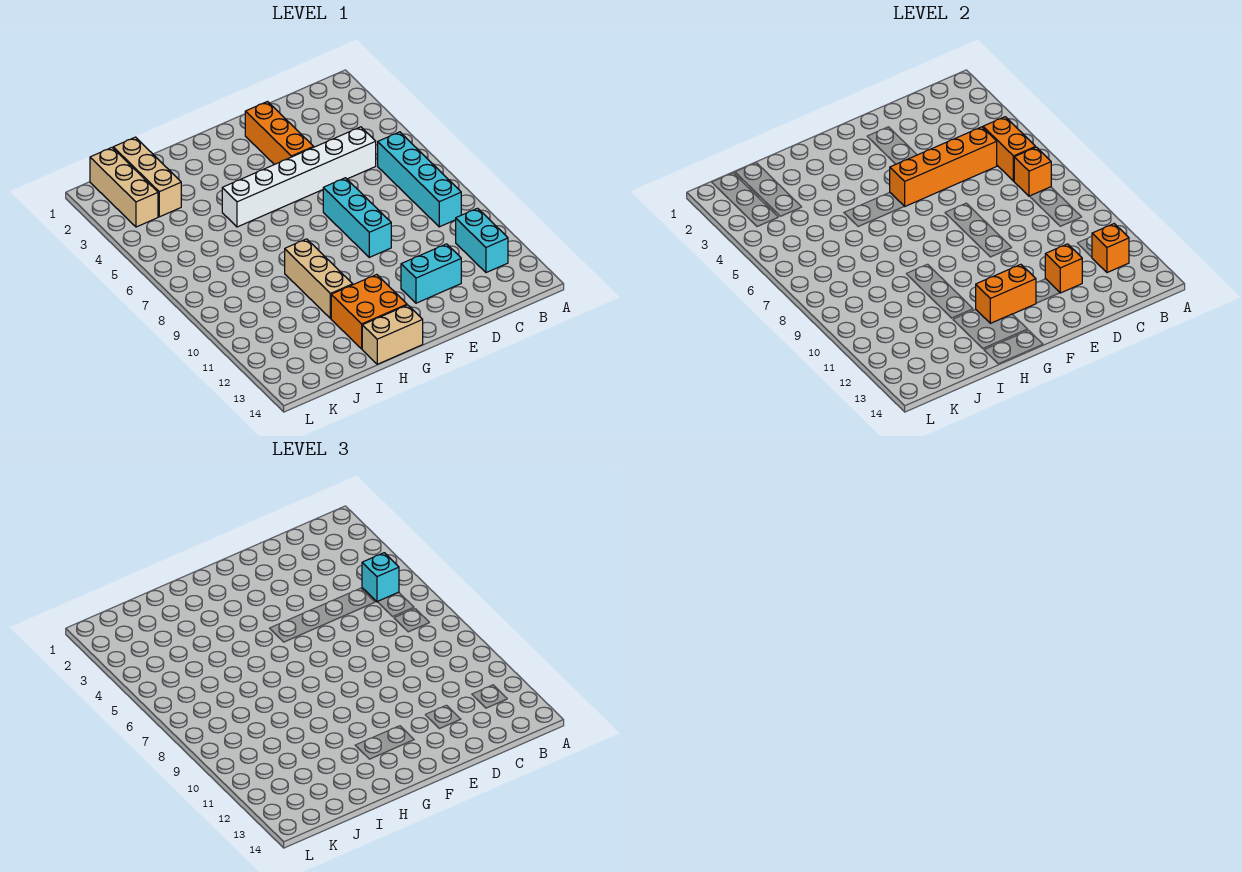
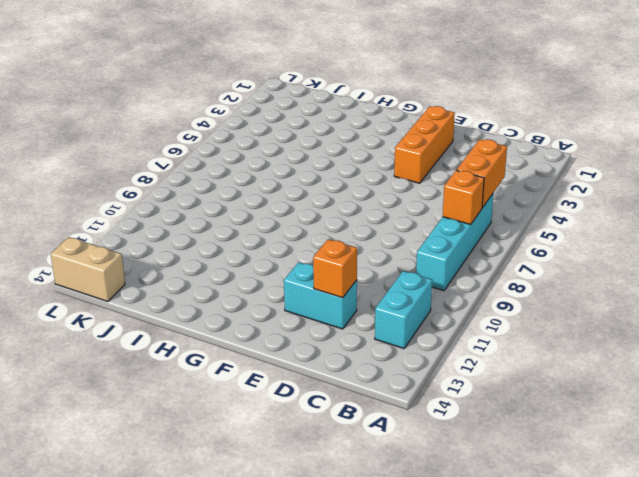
tan brick K14:L14 level 1 -> tan brick G14:H14 level 1
none -> white brick C5:H5 level 1
none -> cyan brick E7:E9 level 1
none -> orange brick G12:H13 level 1

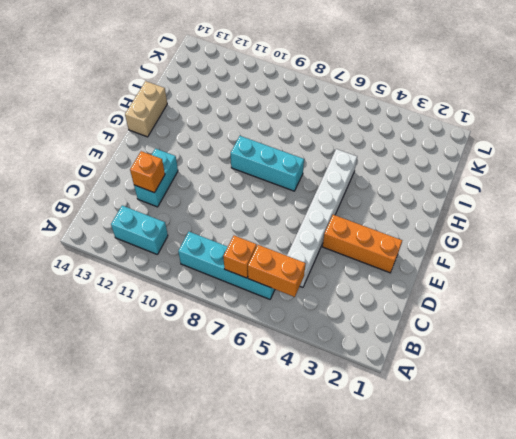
cyan brick G7:G9 level 1 -> cyan brick E7:E9 level 1
none -> orange brick G12:H13 level 1
none -> tan brick H9:H11 level 1
none -> tan brick J1:J3 level 1

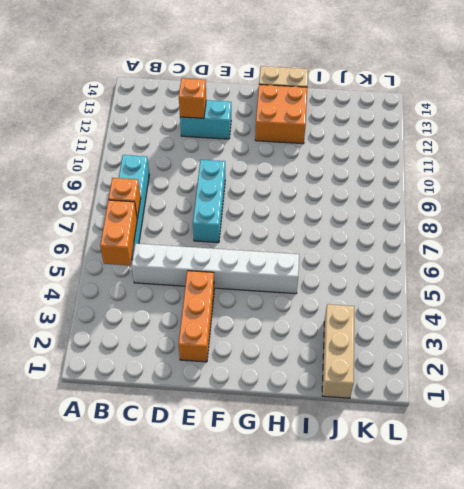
none -> cyan brick B11:B12 level 1
none -> tan brick H9:H11 level 1
none -> tan brick K1:K3 level 1

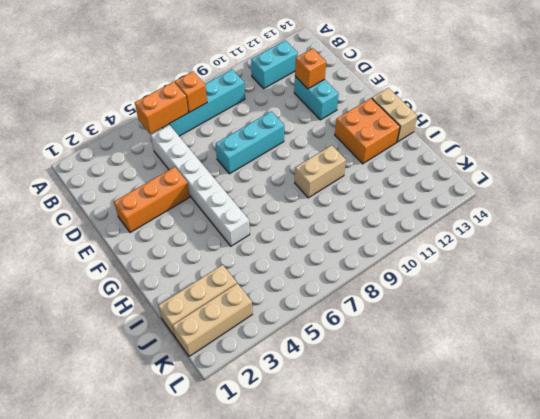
tan brick H9:H10 level 1 -> tan brick H9:H11 level 1
none -> orange brick B12 level 2
none -> orange brick C5:F5 level 2
none -> orange brick F12:G12 level 2

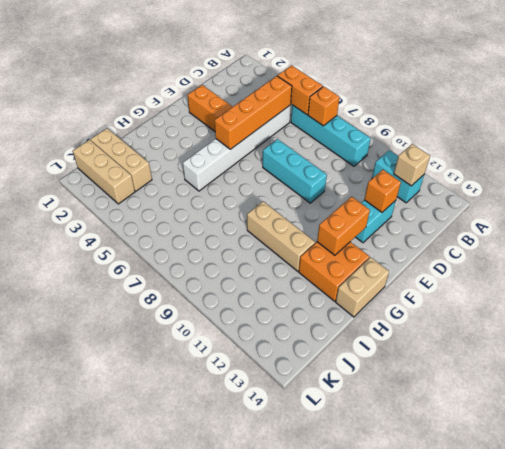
tan brick B12 level 2 -> orange brick B12 level 2
none -> cyan brick B5 level 3

